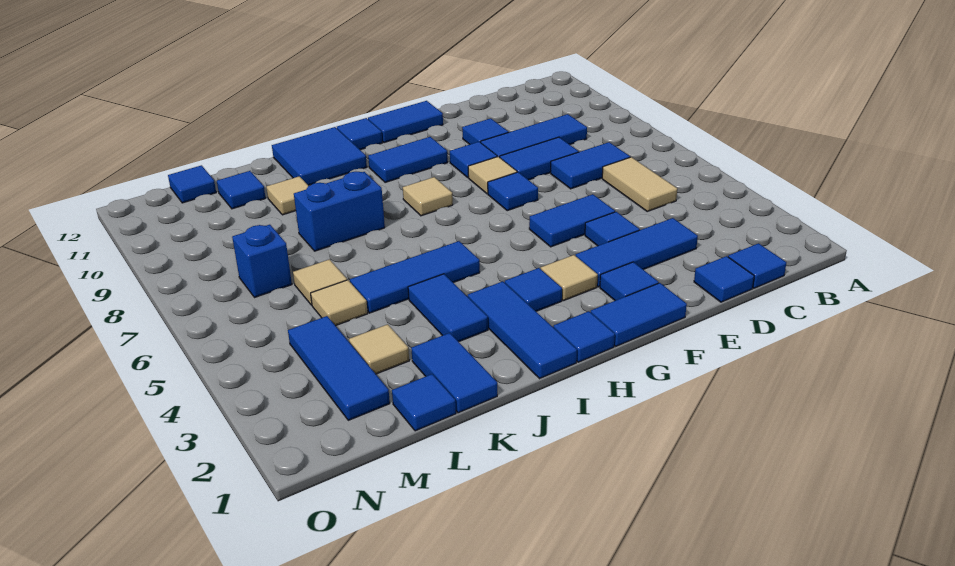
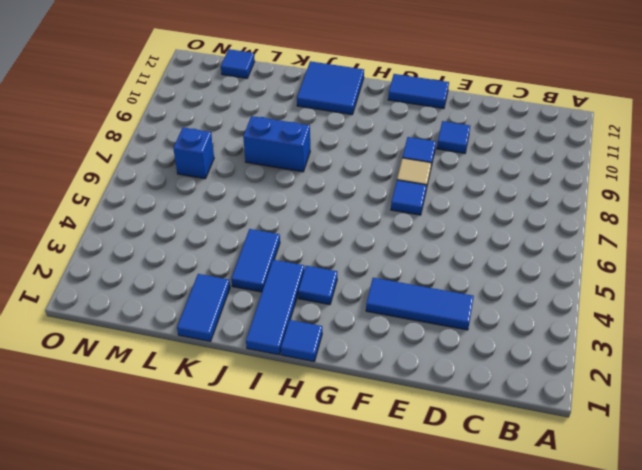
none -> blue tile C1 level 1
none -> tan tile C5:C6 level 1
none -> blue tile C7:D7 level 1
none -> blue tile C9:E9 level 1

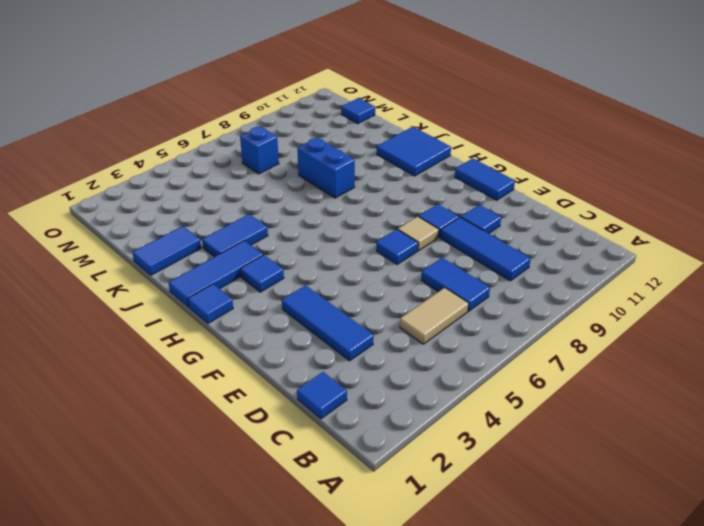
none -> blue tile D1 level 1
none -> blue tile D8:E8 level 1
none -> blue tile E4 level 1
none -> blue tile E5:F5 level 1

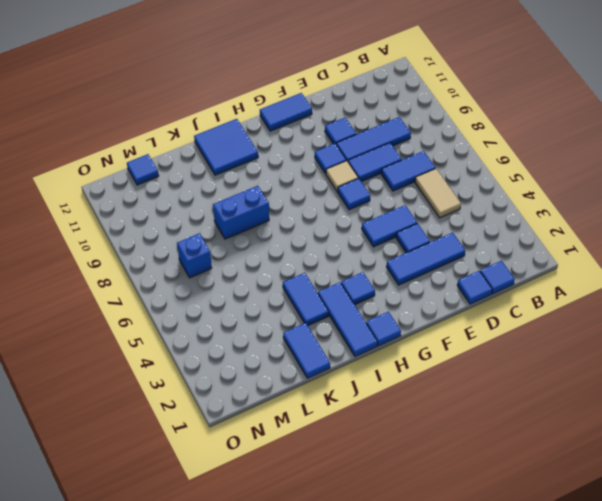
none -> blue tile F1:G1 level 1
none -> blue tile F2 level 1
none -> tan tile G3 level 1
none -> blue tile G10:H10 level 1

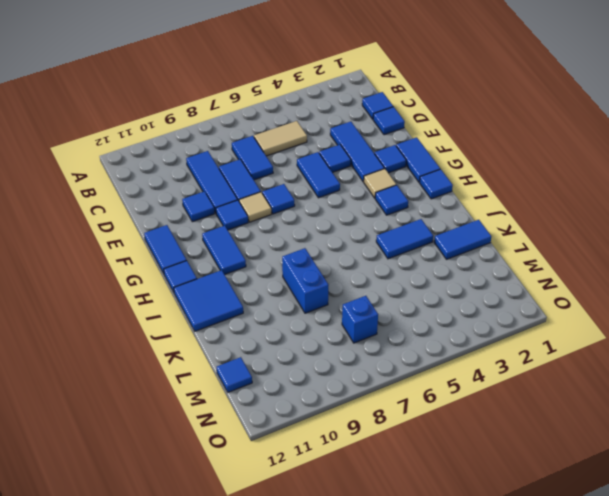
none -> tan tile H8 level 1
none -> blue tile I1:I3 level 1
none -> blue tile I5:K5 level 1
none -> tan tile K10 level 1

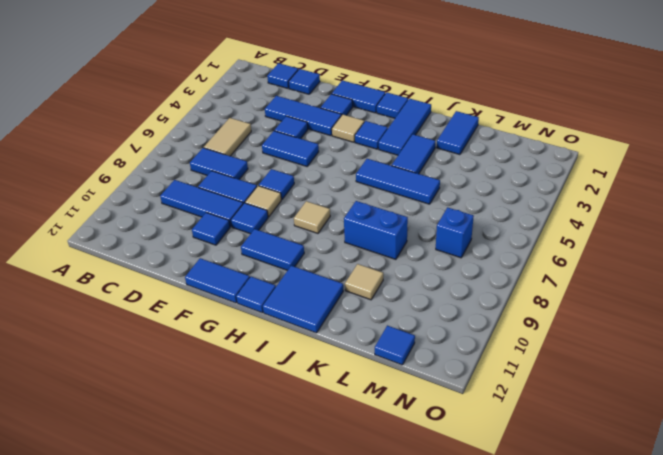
none -> blue tile L1 level 1
none -> tan tile L3 level 1
none -> tan tile L5 level 1
none -> tan tile L6 level 1

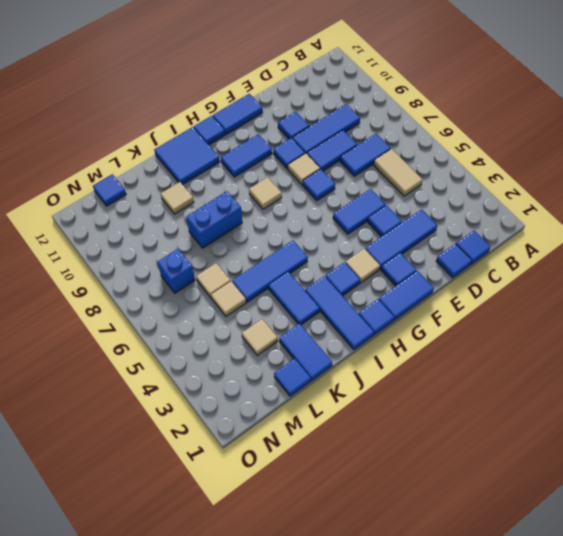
none -> blue tile L11 level 1
none -> blue tile M2:M4 level 1

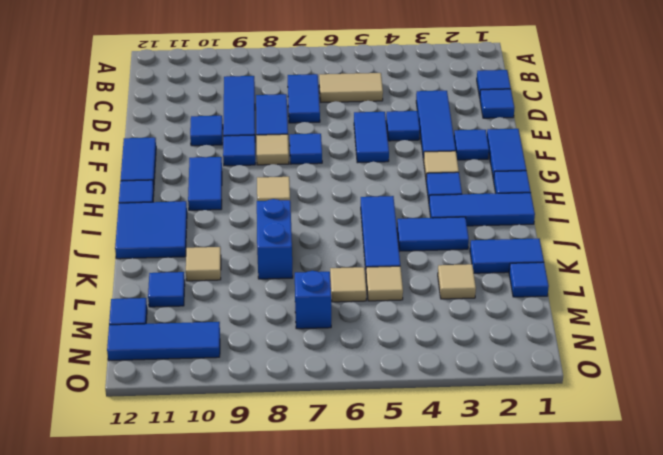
blue tile N10:N12 level 1 -> blue tile M2:M4 level 1

